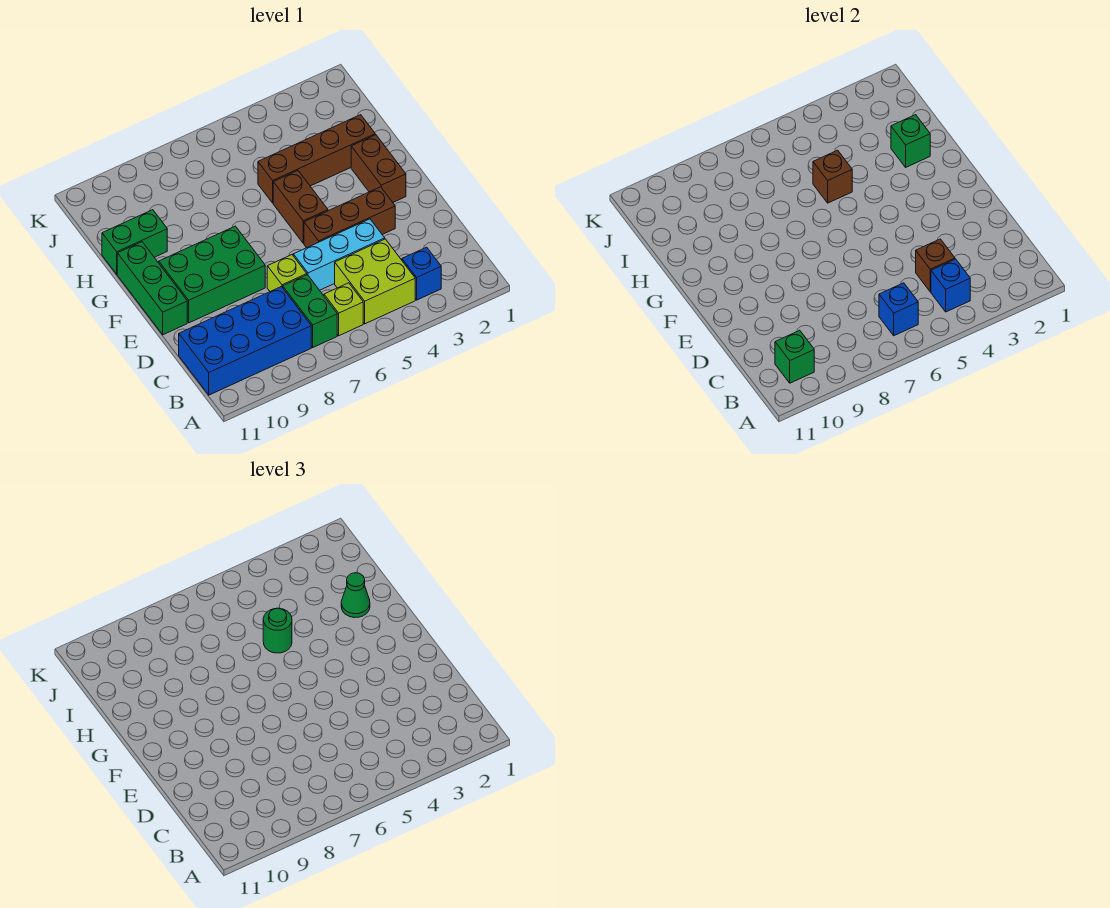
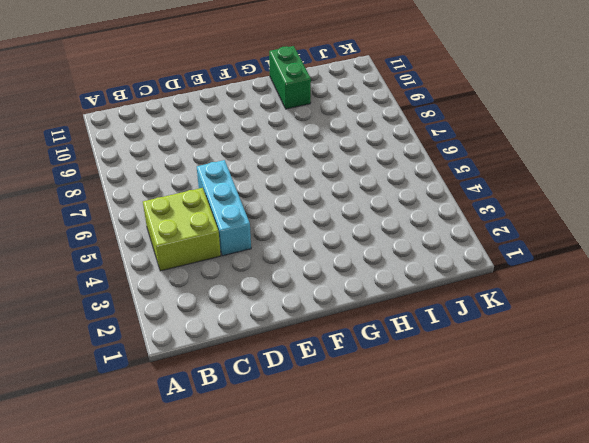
none -> blue brick B3 level 1
none -> lime brick B6 level 1
none -> green brick B7:C7 level 1

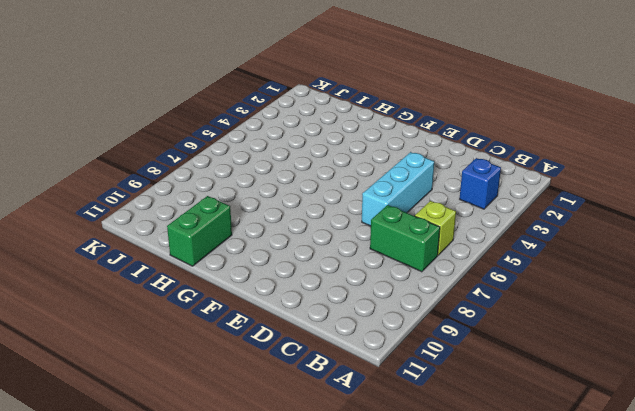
none -> lime brick B4:C5 level 1
none -> blue brick B8:C11 level 1
none -> lime brick D7 level 1

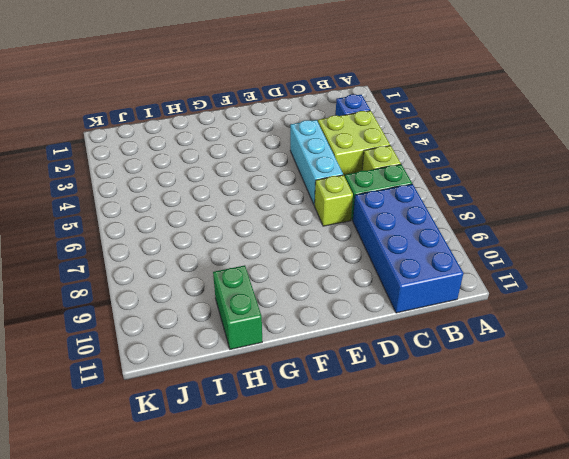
none -> brown brick E3:E5 level 1
none -> green brick E8:F10 level 1
none -> green brick E11:G11 level 1

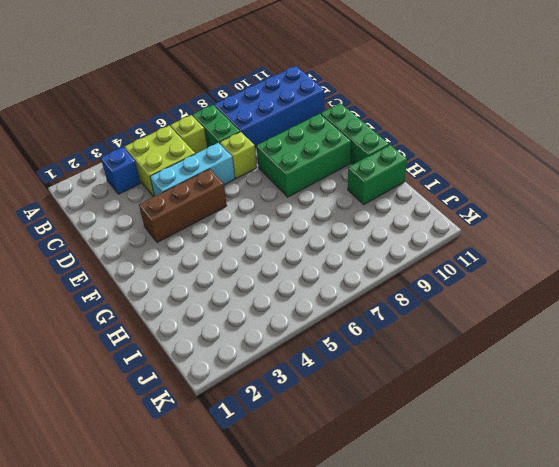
none -> brown brick F2:G2 level 1
none -> brown brick F5:G5 level 1
none -> brown brick H2:H5 level 1

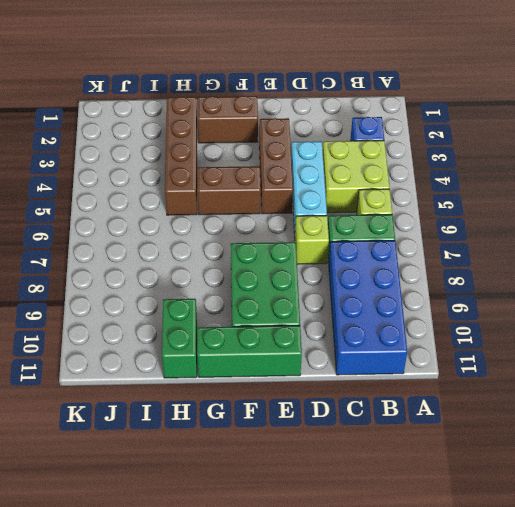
none -> blue brick B4 level 2
none -> blue brick B6 level 2
none -> green brick B10 level 2

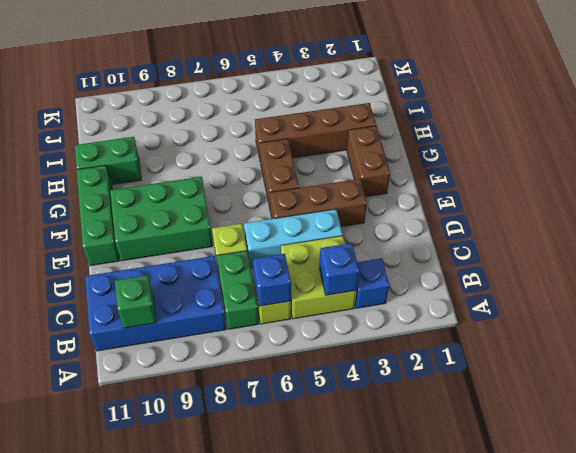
none -> brown brick C4 level 2
none -> green brick H2 level 2
none -> brown brick H5 level 2

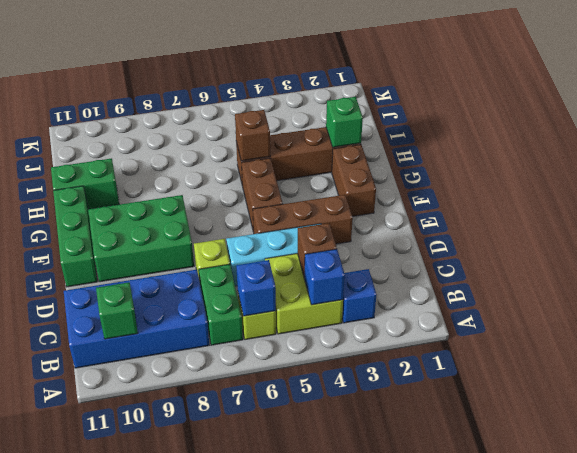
none -> green cone H2 level 3
none -> green round brick H5 level 3

